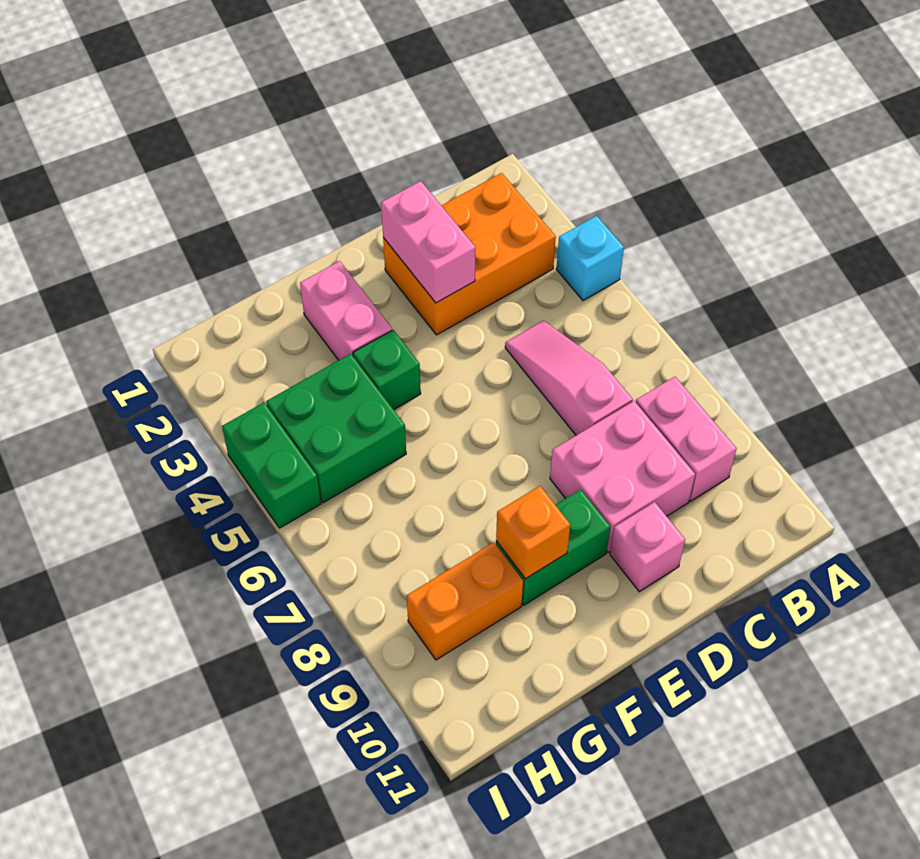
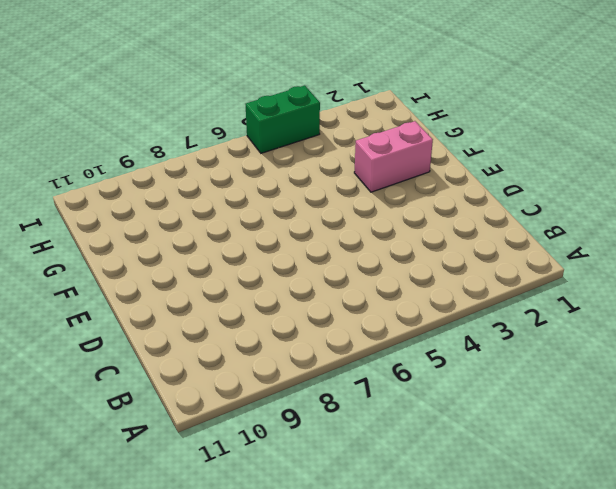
none -> cyan brick A4 level 1
none -> orange brick B2:D3 level 1
none -> pink brick B8:B9 level 1

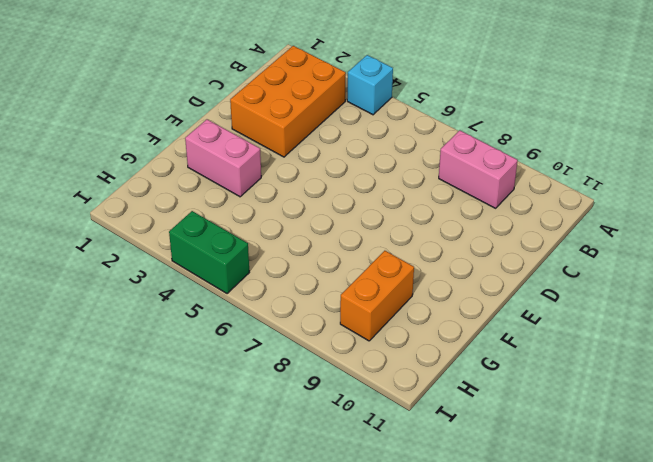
none -> pink slope C5:C7 level 1 top 7
none -> pink brick C8:D9 level 1
none -> pink brick D10 level 1

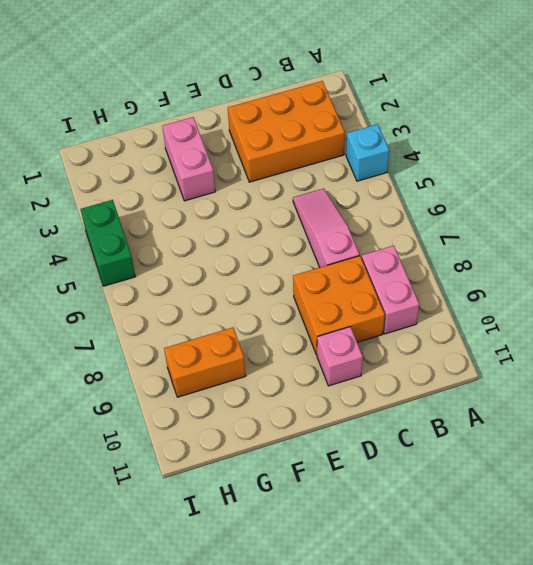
orange brick C8:D9 level 1 -> pink brick C8:D9 level 1
none -> green brick E9:F9 level 1
none -> green brick F4 level 1
none -> green brick G4:H5 level 1

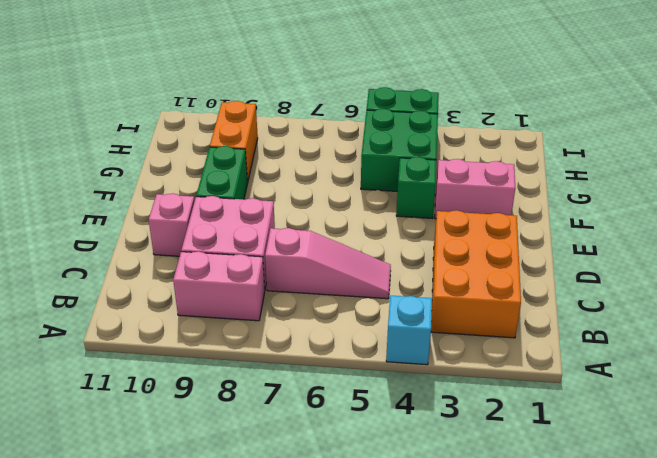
none -> pink brick D2:D3 level 2
none -> orange brick F9 level 2

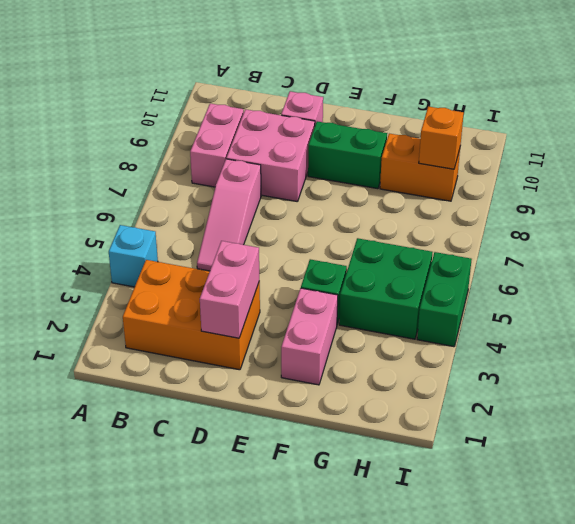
orange brick H9 level 2 -> orange brick F9 level 2

